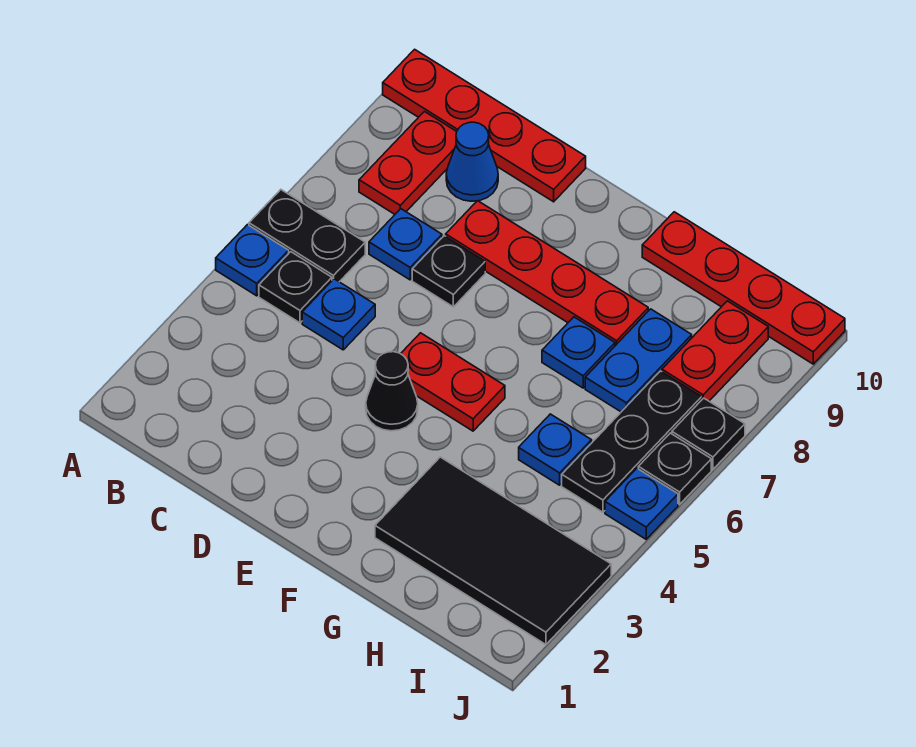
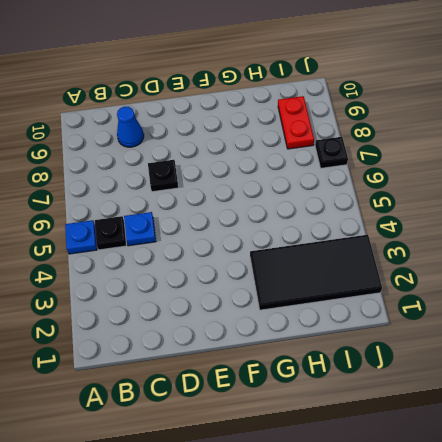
none -> black plate A6:B6 level 1
none -> red plate A10:D10 level 1
none -> red plate B8:B9 level 1

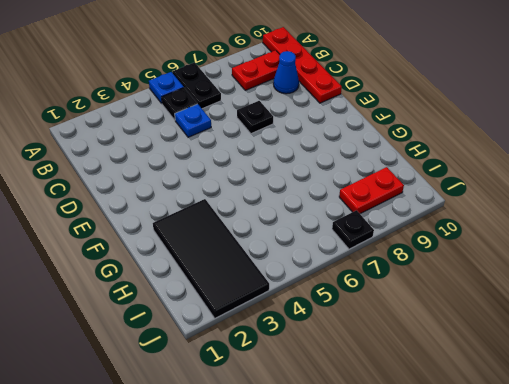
none -> blue plate C7 level 1
none -> red plate D8:G8 level 1
none -> black cone E4 level 1

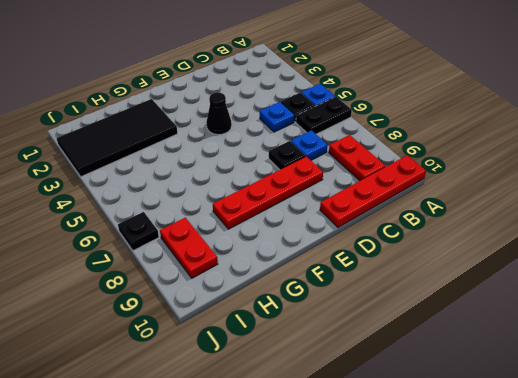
none -> blue cone C9 level 1
none -> red plate E5:F5 level 1
none -> blue plate G7 level 1

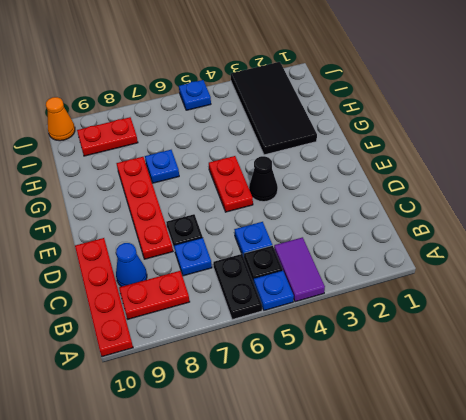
purple tile A4:B4 level 1 -> none
orange cone J10 level 1 -> red plate G10:J10 level 1
none -> blue plate H5 level 1
none -> blue plate H7:H8 level 1
none -> black plate I5:I7 level 1

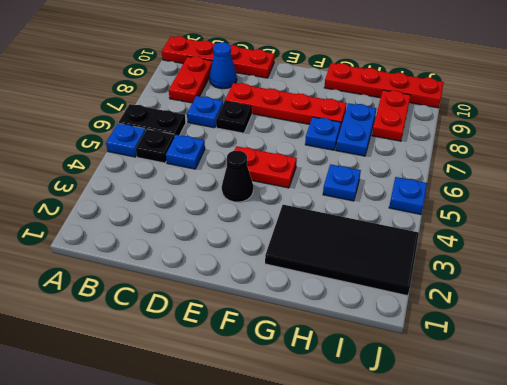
none -> black plate I5:I7 level 1
none -> black plate J6 level 1
none -> black plate J7 level 1

